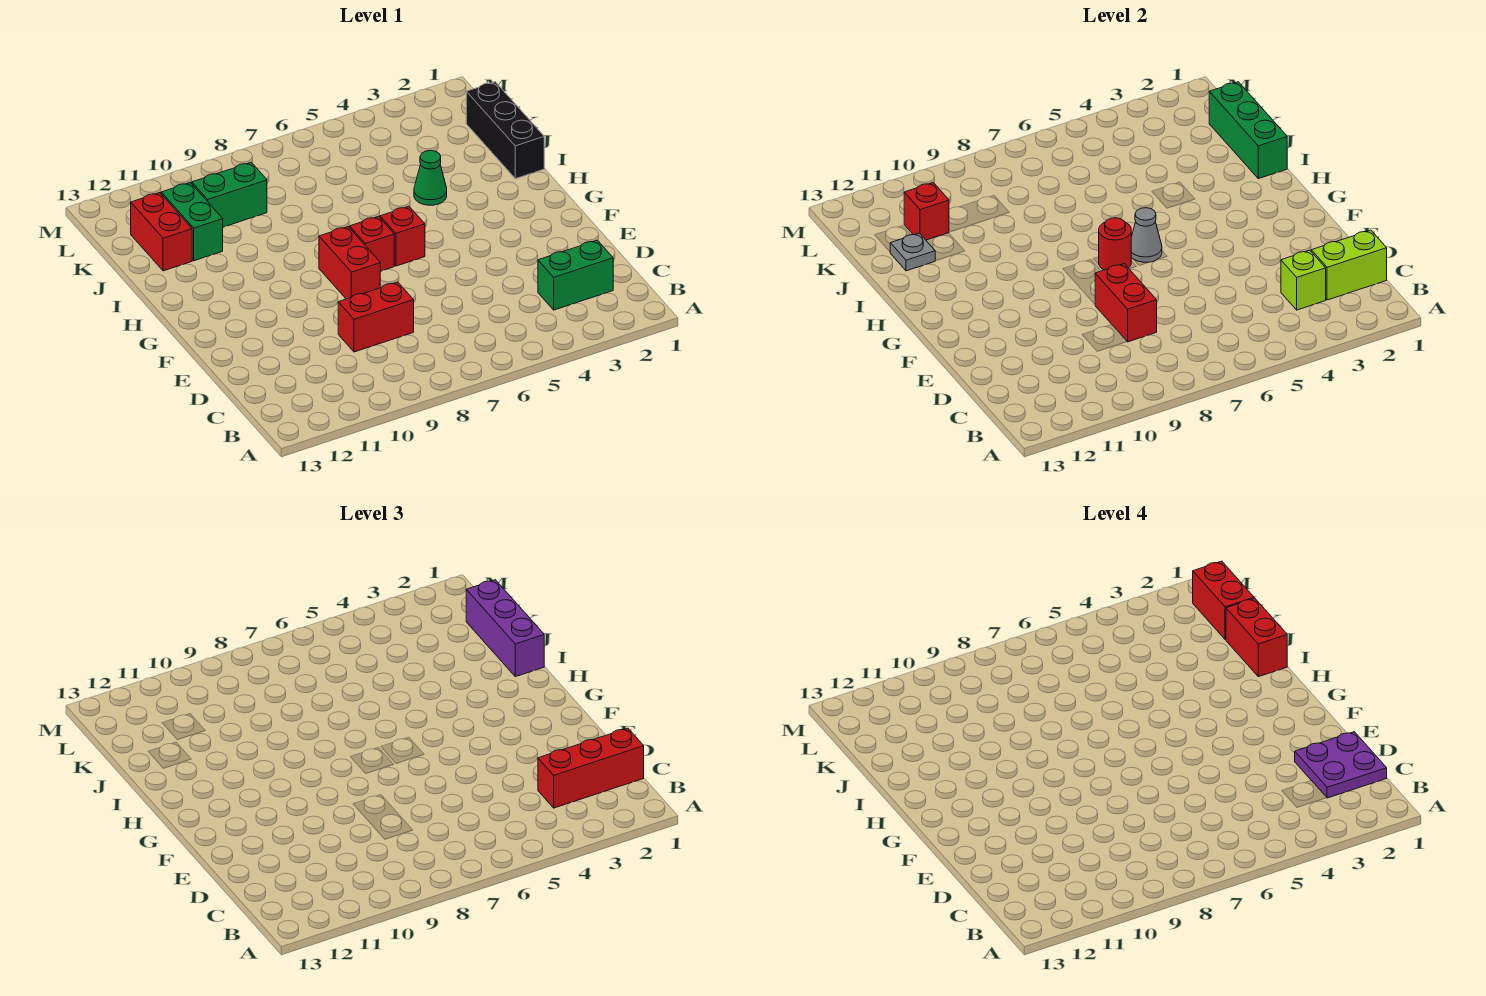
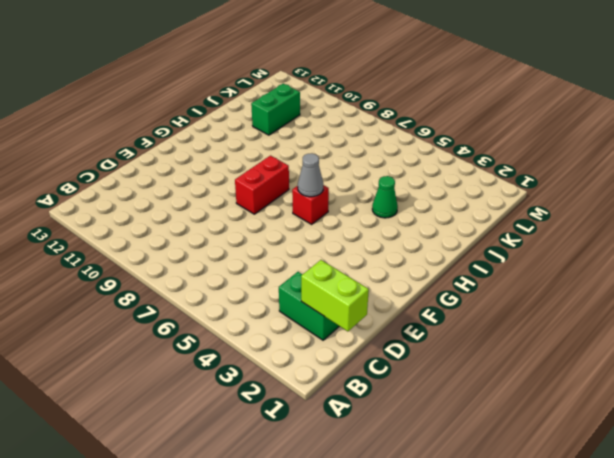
none -> red brick D8:D9 level 1
none -> red brick G7 level 1
none -> black brick I1:K1 level 1

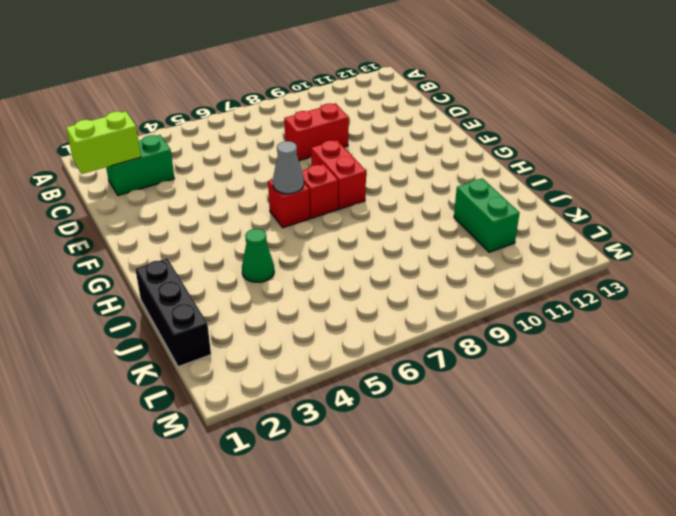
none -> red brick J12:K12 level 1
none -> green brick K9:K10 level 1
none -> lime brick C3 level 2

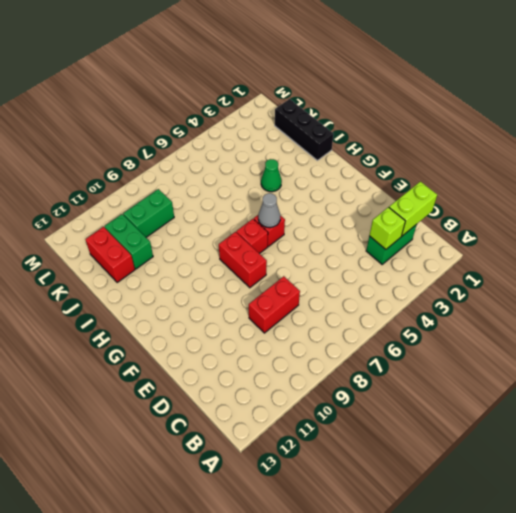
none -> red brick D8:E8 level 2
none -> red round brick G7 level 2
none -> green brick I1:K1 level 2

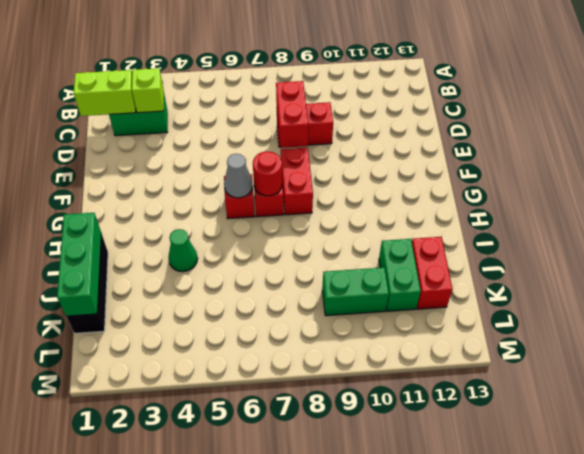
none -> grey plate J12 level 2
none -> red brick K11 level 2
none -> red brick C1:C3 level 3

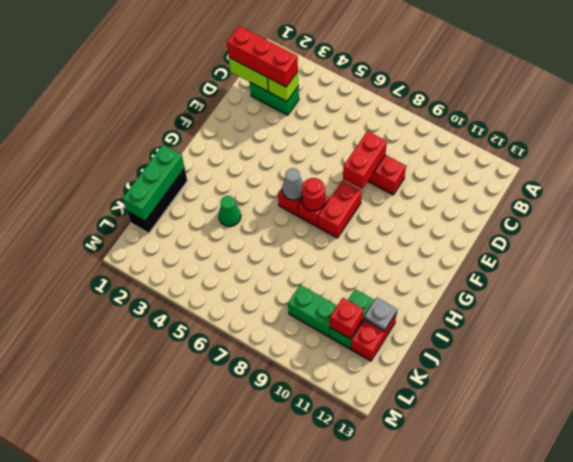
none -> purple brick I1:K1 level 3
none -> purple plate C1:D2 level 4
none -> red brick I1:J1 level 4

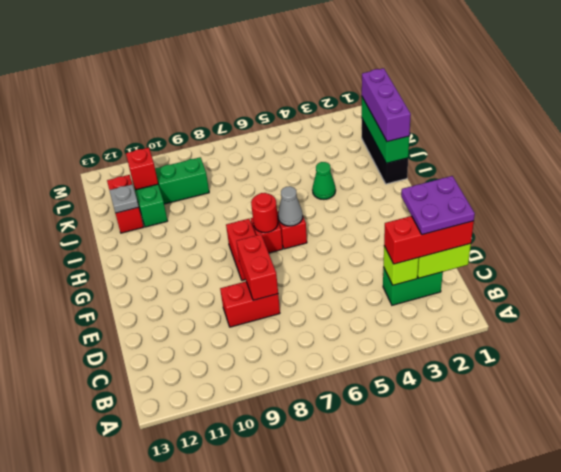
none -> red brick I1:J1 level 4
none -> red brick K1:L1 level 4

